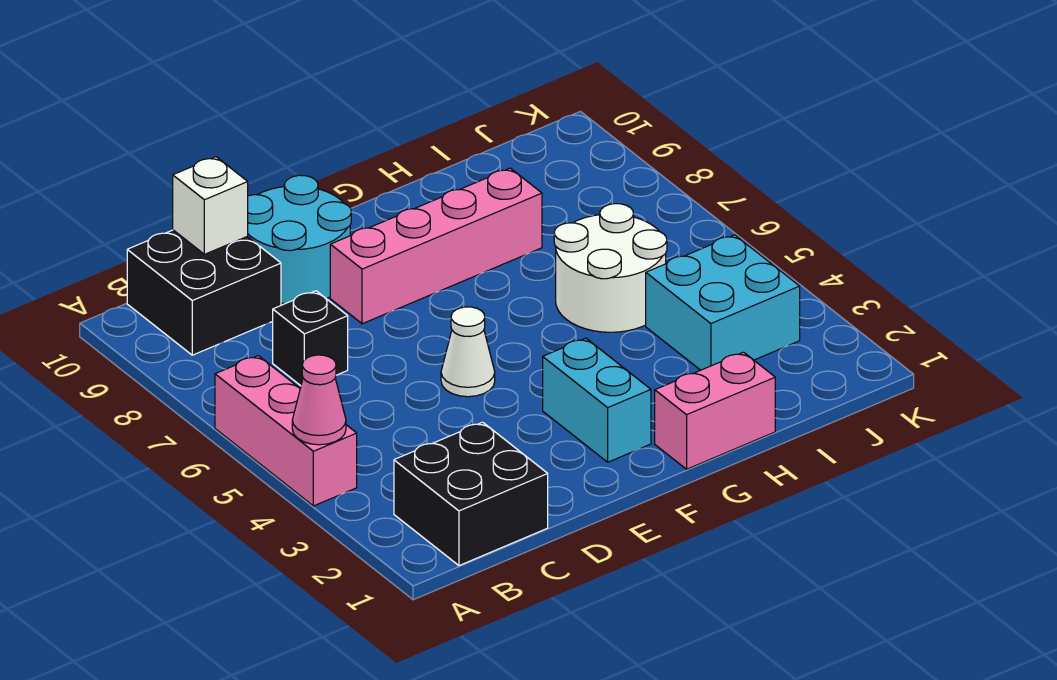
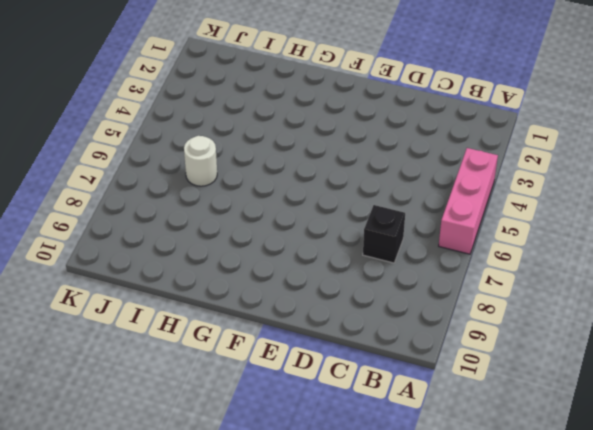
white round brick I6 level 1 -> white round brick H5:I6 level 1
none -> black brick B1:C2 level 1
none -> black brick B9:C10 level 1
none -> cyan round brick D9:E10 level 1

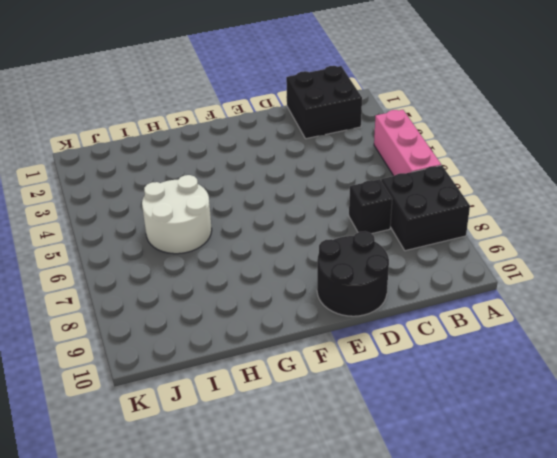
black brick A7:B8 level 1 -> black brick B9:C10 level 1
black round brick D9:E10 level 1 -> cyan round brick D9:E10 level 1
none -> white cone E5 level 1
none -> pink brick E8:H8 level 1
none -> cyan brick F2:F3 level 1

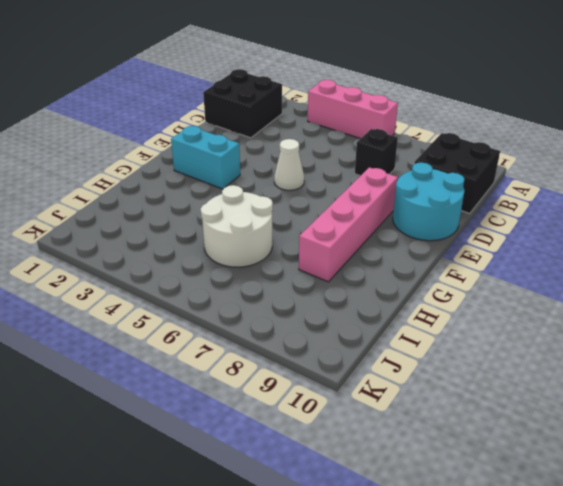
none -> pink brick G1:H1 level 1
none -> cyan brick I3:J4 level 1
none -> pink cone A4 level 2

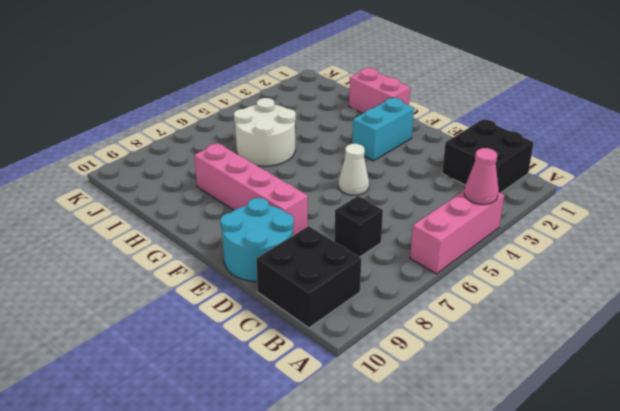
none -> cyan brick I3:J4 level 1
none -> white brick C10 level 2

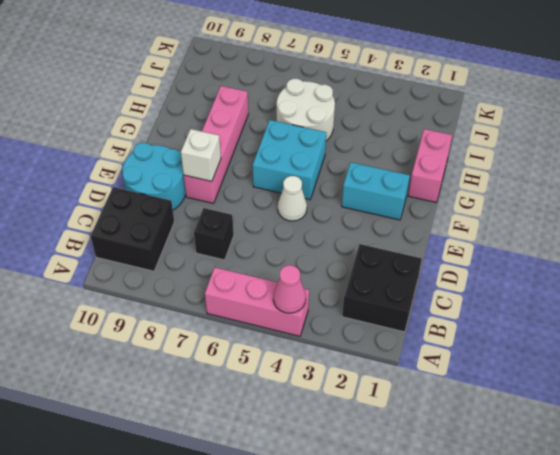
white brick E8 level 2 -> white brick C10 level 2
cyan brick F5:G6 level 1 -> cyan brick I3:J4 level 1

